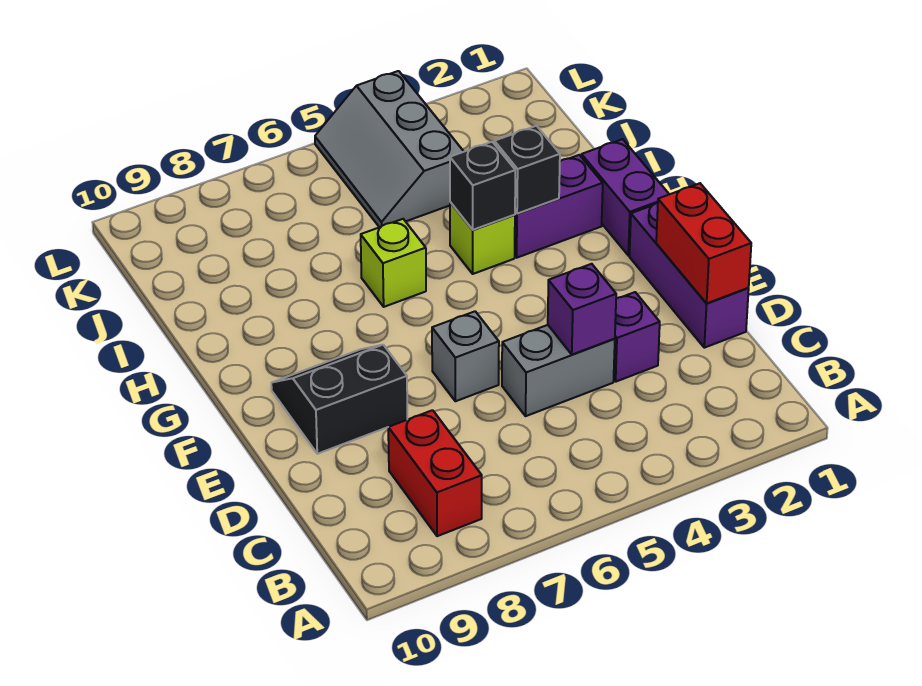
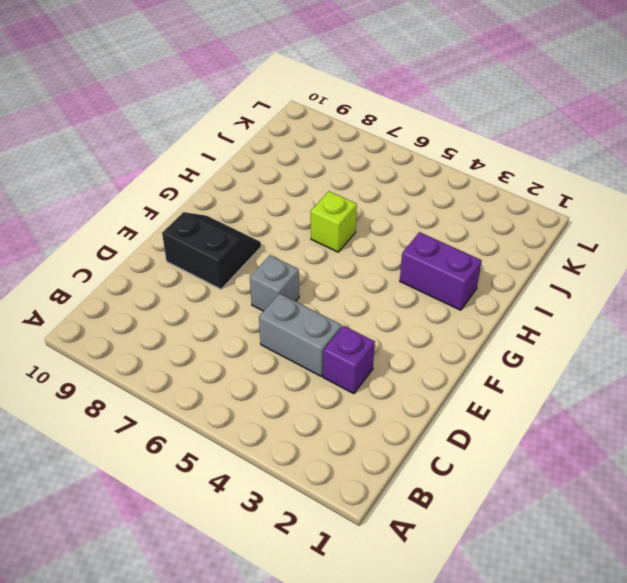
none -> red brick B8:C8 level 1
none -> purple brick D1:F1 level 1
none -> purple brick G1:H1 level 1

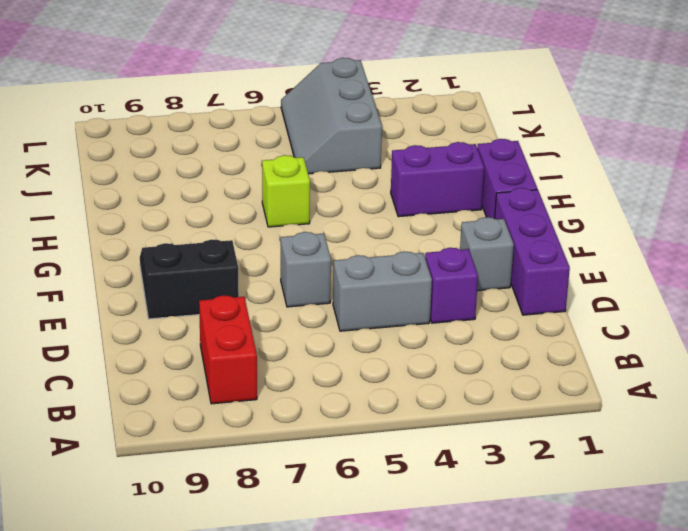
grey brick E2 level 1 -> none
none -> lime brick H4 level 1
none -> red brick D1:E1 level 2
none -> purple brick D4 level 2

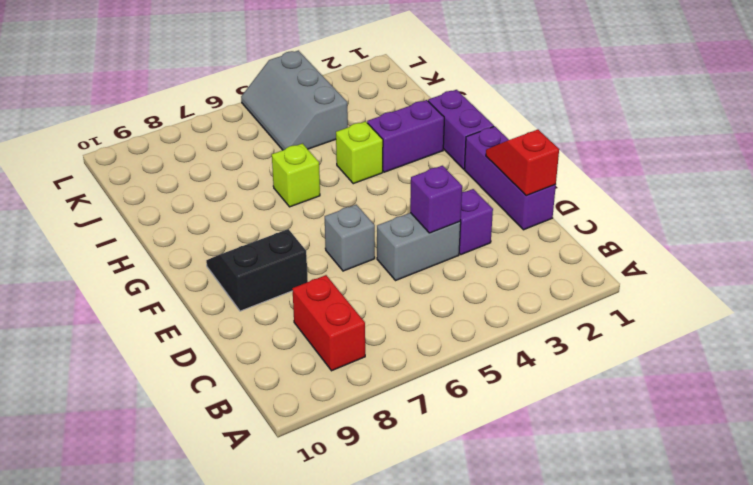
red slope D1:E1 level 2 top D -> red brick D1:E1 level 2
none -> black brick H3 level 2
none -> black brick H4 level 2

